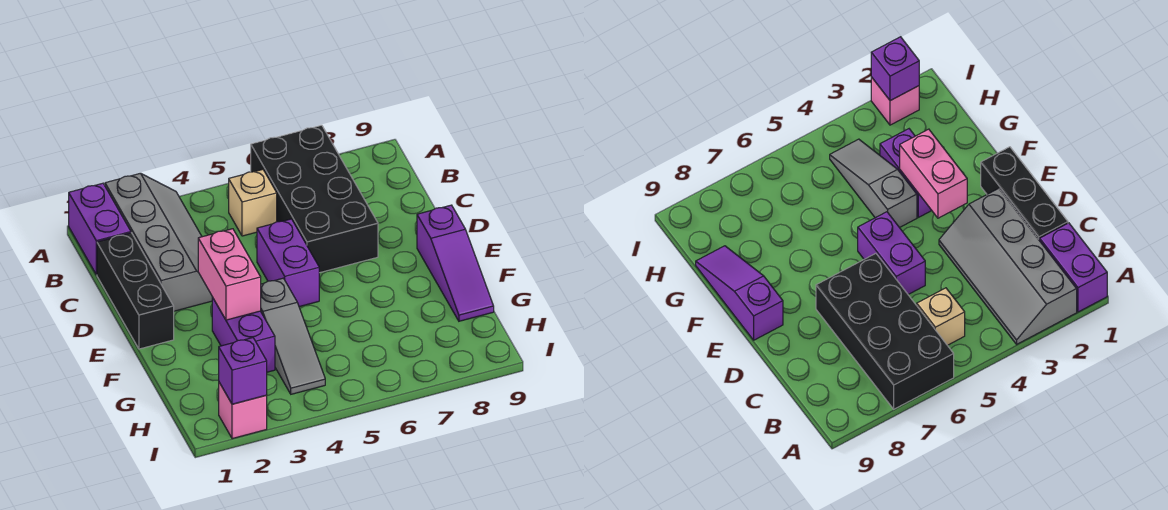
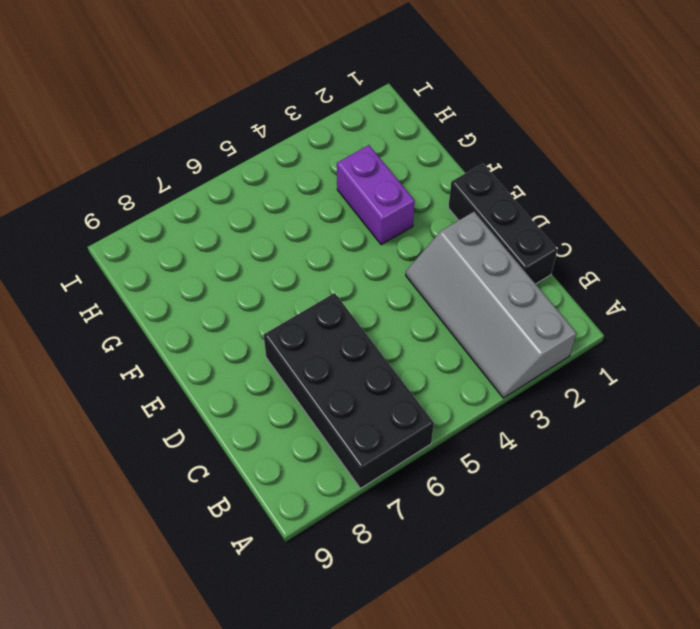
none -> purple brick A1:B1 level 1
none -> tan brick B5 level 1
none -> purple brick D5:E5 level 1

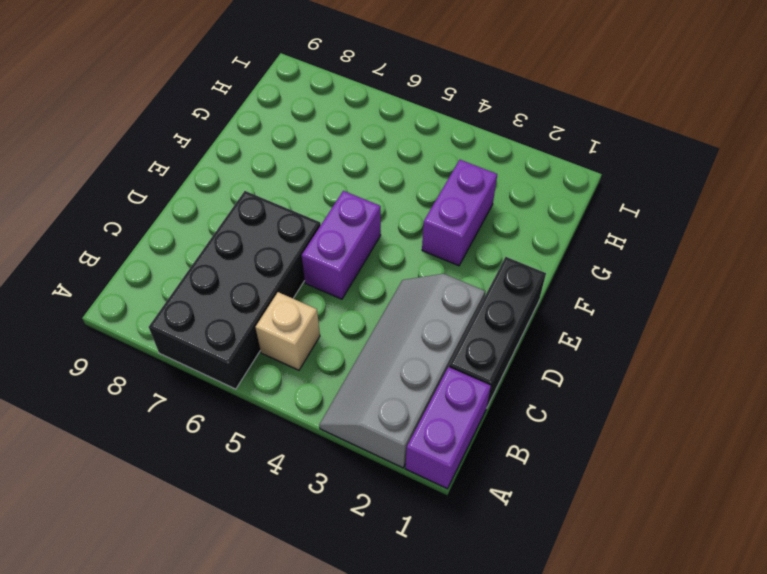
none -> purple slope E9:G9 level 1 top E
none -> grey slope F4:H4 level 1 top F
none -> pink brick I2 level 1

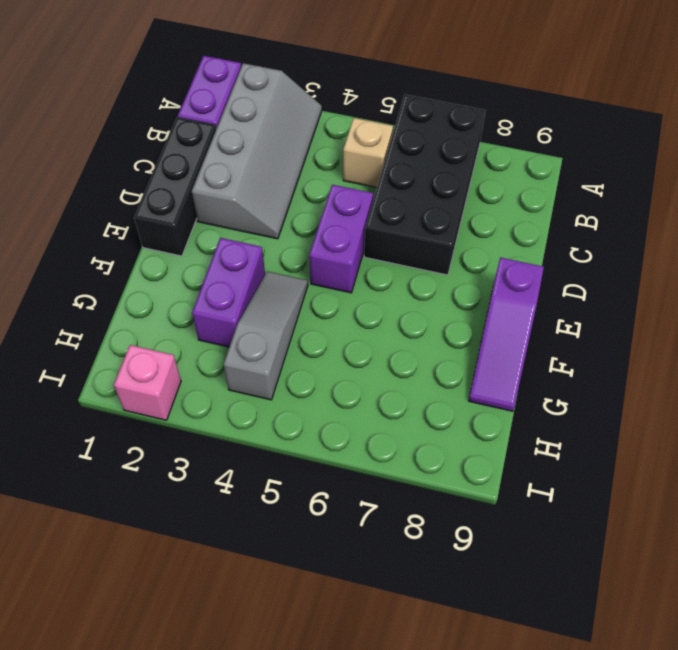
grey slope F4:H4 level 1 top H -> grey slope F4:H4 level 1 top F
none -> pink brick E3:F3 level 2
none -> purple brick I2 level 2

